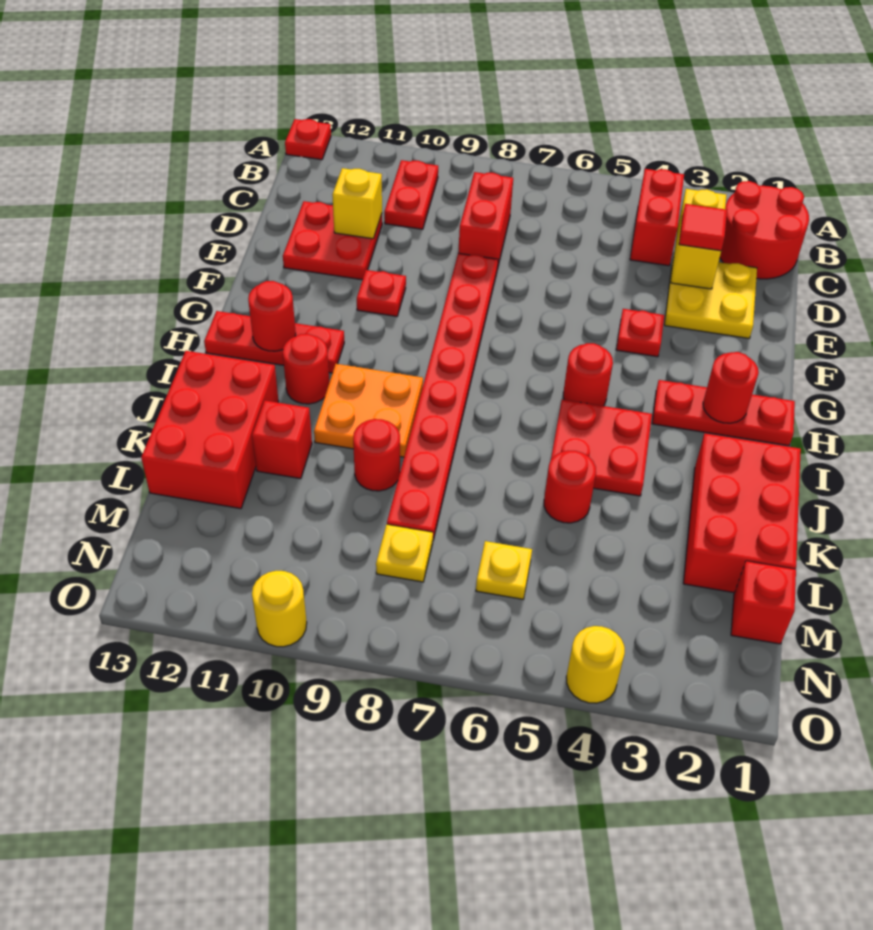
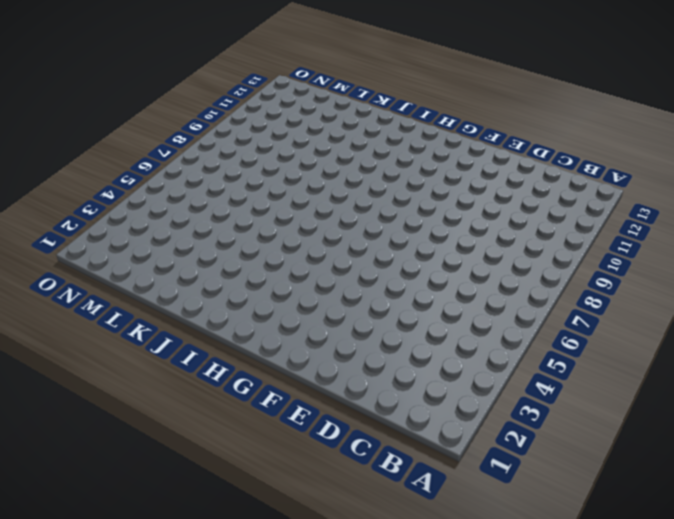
none -> red plate A13 level 1
none -> red round brick B1:C2 level 1
none -> red brick B4:C4 level 1
none -> red plate B10:C10 level 1

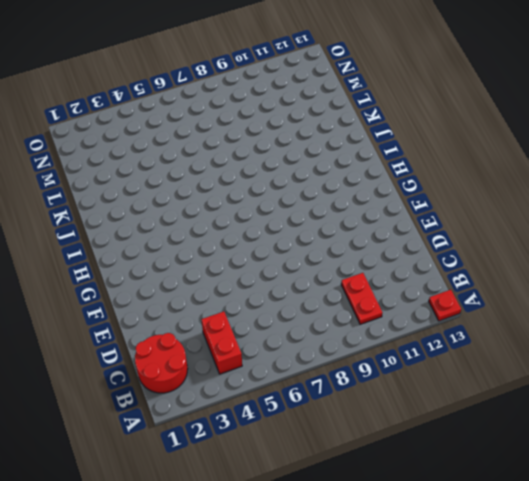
none -> red brick C8:D8 level 1
none -> yellow plate D2:E3 level 1
none -> red plate D11:E12 level 1
none -> red plate E8:L8 level 1

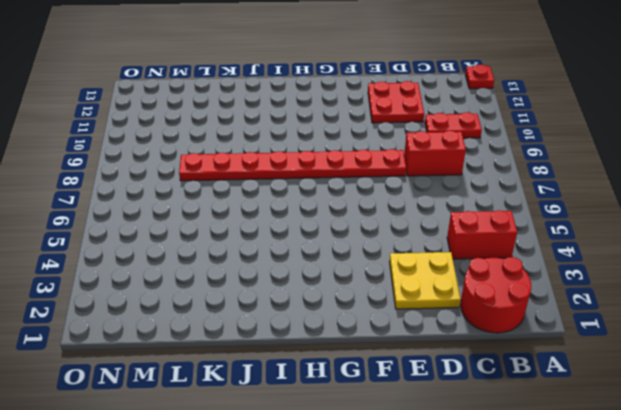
none -> red plate F4 level 1
none -> red plate F10 level 1
none -> red plate H1:H3 level 1
none -> red round brick H5 level 1

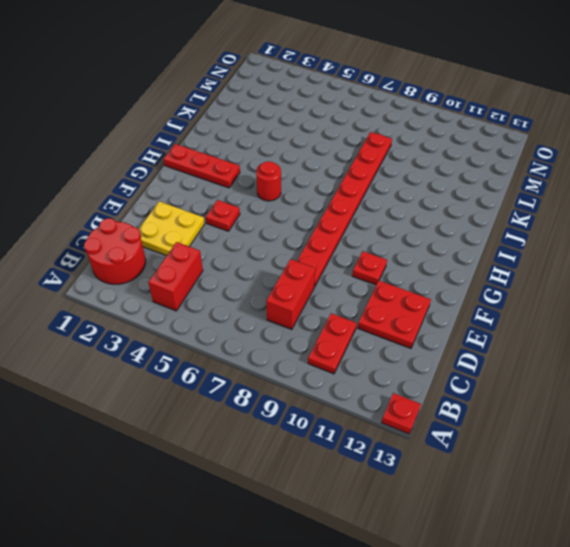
none -> red plate H11:H13 level 1
none -> red plate I4:J5 level 1
none -> orange plate I9:J10 level 1
none -> red round brick I11 level 1

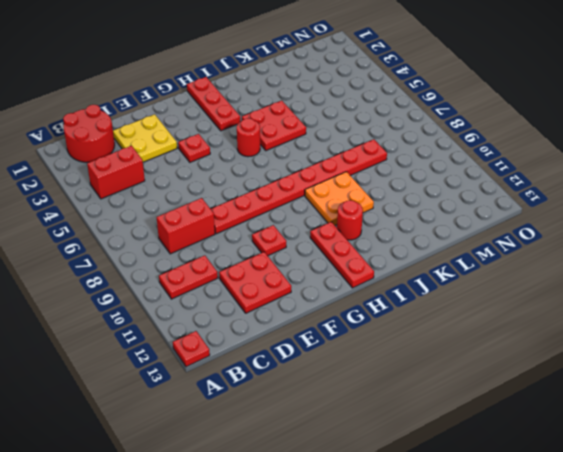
none -> red brick J1:L2 level 1
none -> red brick J12:L13 level 1
none -> red round brick K5 level 1
none -> red round brick K9 level 1

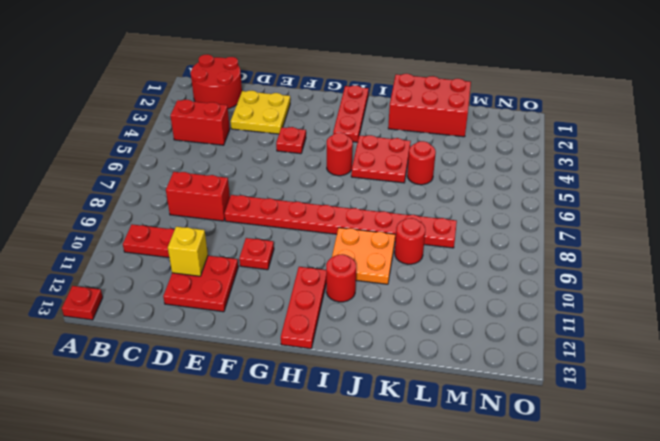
none -> red brick J12:L13 level 1
none -> red brick K11 level 1
none -> red brick M1 level 1
none -> yellow plate M6 level 1

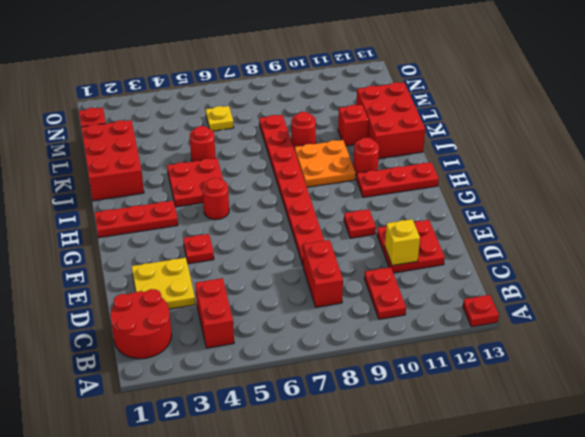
none -> yellow plate M8 level 1
none -> yellow round brick O4 level 1
none -> yellow round brick O10 level 1
none -> yellow brick C3:D3 level 2

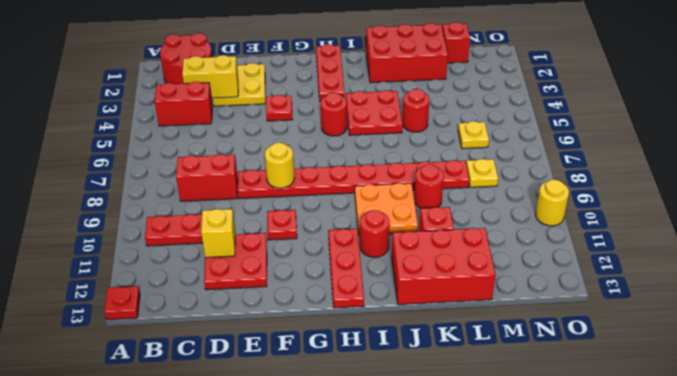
yellow round brick F8 level 2 -> yellow round brick O4 level 1
none -> red round brick H2 level 2
none -> red round brick H12 level 2
none -> red tile D3 level 3

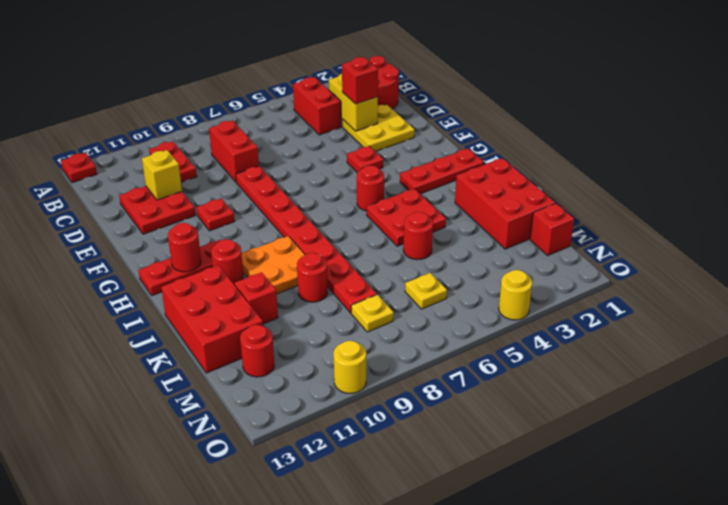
red brick D3 level 3 -> red tile D3 level 3
red round brick M12 level 1 -> red round brick H2 level 2

